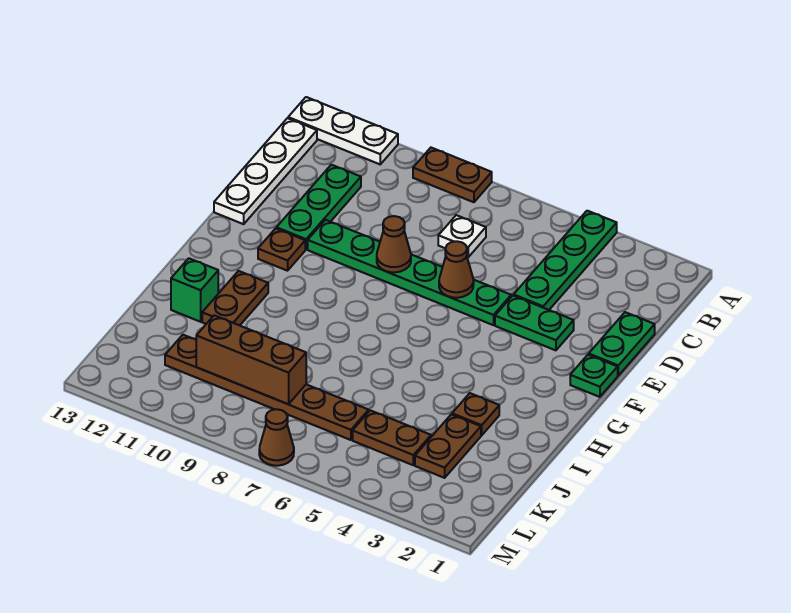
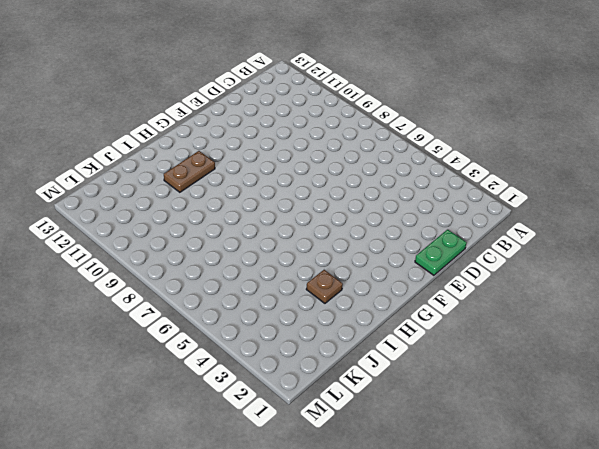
none -> green plate A4:D4 level 1
none -> brown plate A8:A9 level 1
none -> white plate A11:A13 level 1

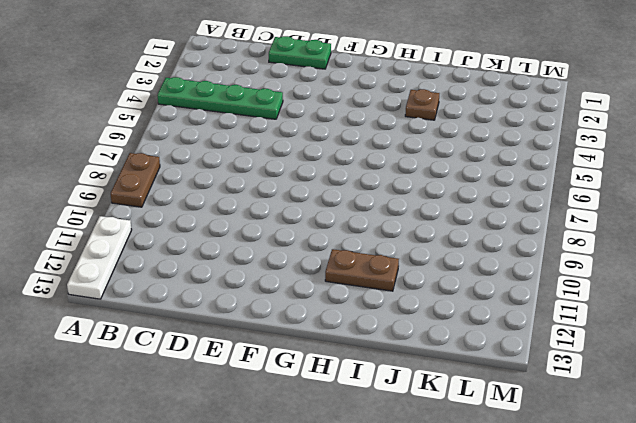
none -> white plate B13:E13 level 1
none -> white plate C7 level 1
none -> green plate C11:E11 level 1

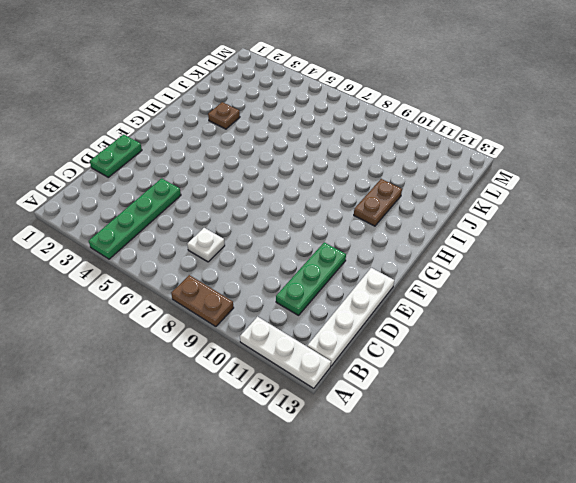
none -> green plate E3:E4 level 1
none -> green plate E5:E10 level 1
none -> green plate F1 level 1

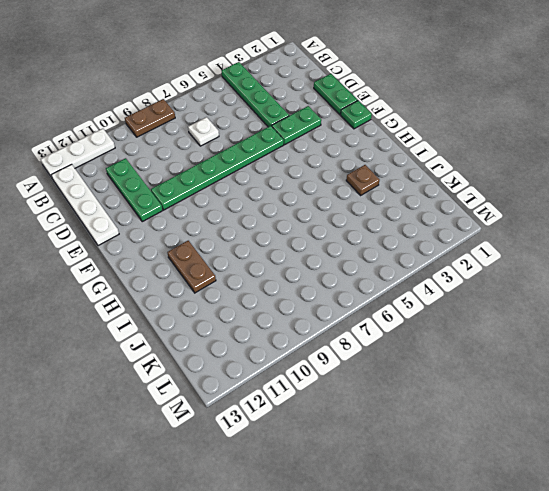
none -> brown plate F11 level 1
none -> green brick I12 level 1
none -> brown plate J3:K3 level 1

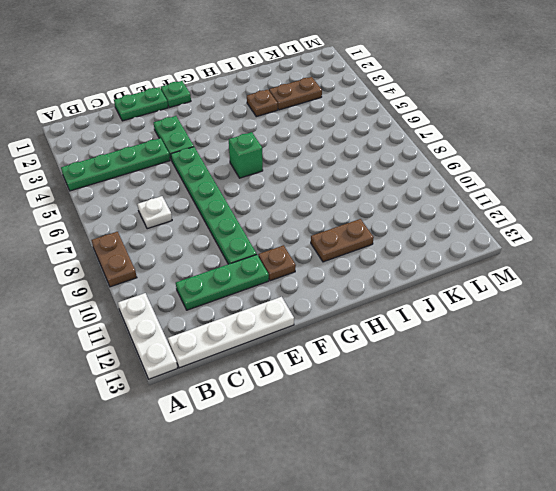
green brick G6 level 1 -> green brick I12 level 1
none -> brown plate K4:K5 level 1
none -> brown plate K6:K11 level 1
none -> brown cone M7 level 1

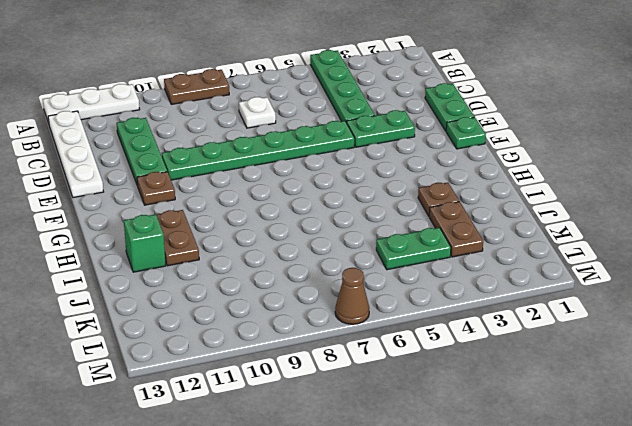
green plate K4:K5 level 1 -> brown plate K4:K5 level 1
none -> brown plate K6:K11 level 1
none -> brown cone E6 level 2
none -> brown cone E8 level 2

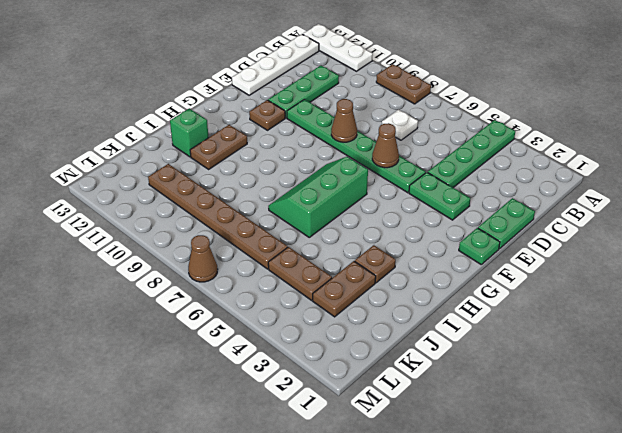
green slope G6:I7 level 1 top 6 -> none
none -> brown brick K8:K10 level 2

